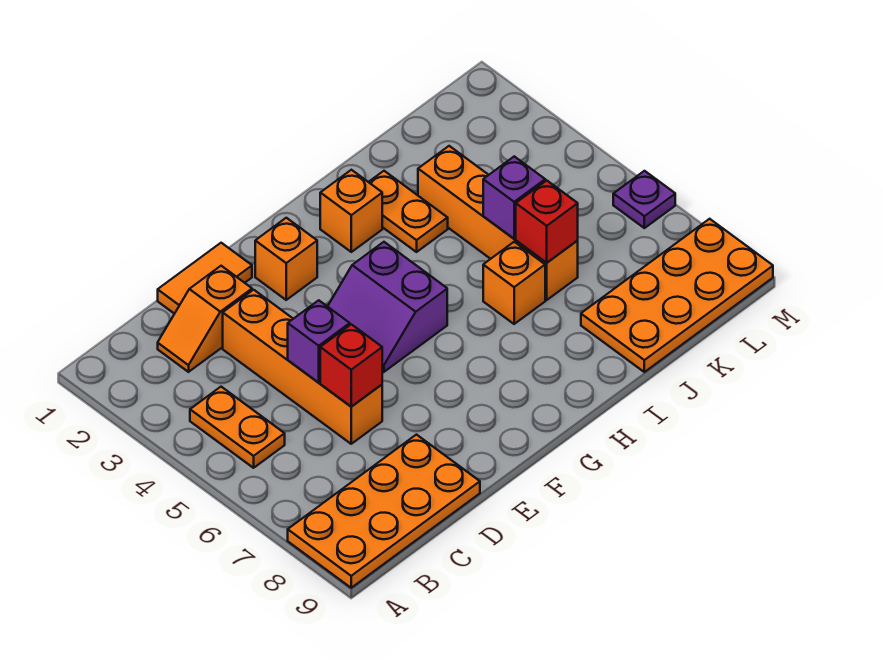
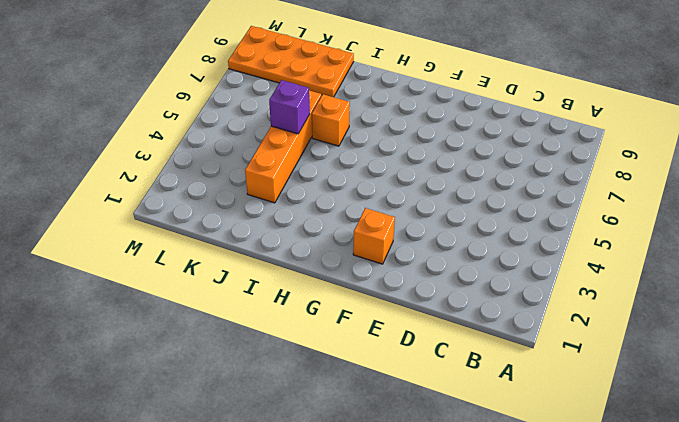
none -> orange plate A8:D9 level 1
none -> orange plate B4:B5 level 1
none -> orange slope C2:D2 level 1 top D

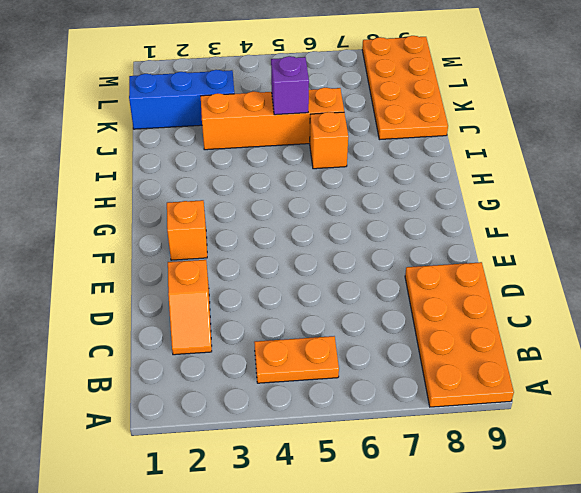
blue brick K1:K3 level 1 -> none
none -> orange tile D1:E1 level 1
none -> orange brick D3:D6 level 1
none -> purple slope F4:G5 level 1 top G

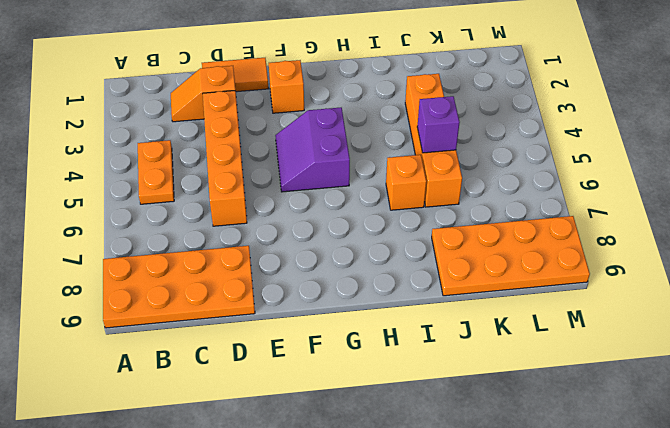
none -> orange brick H2 level 1
none -> orange plate I2:I3 level 1
none -> purple plate M6 level 1

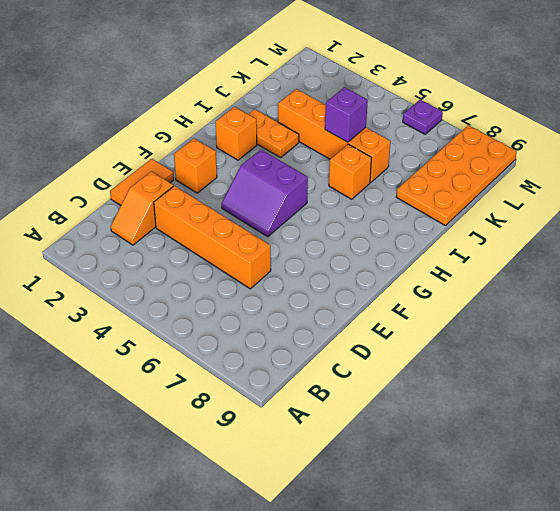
none -> orange plate A8:D9 level 1
none -> orange plate B4:B5 level 1
none -> purple brick D5 level 2

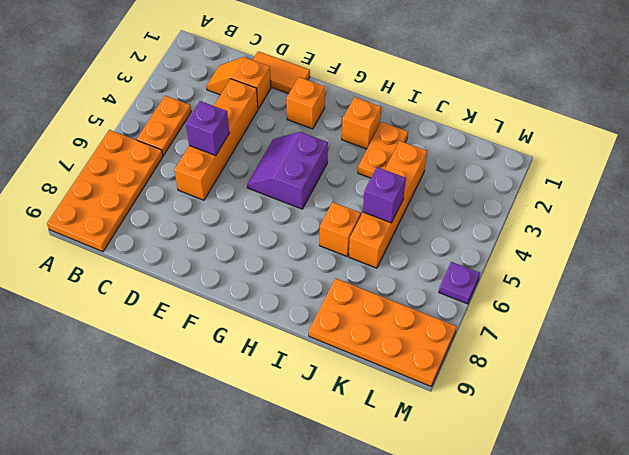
orange plate A6:B9 level 1 -> orange plate A8:D9 level 1
none -> red brick D6 level 2
none -> red brick J6 level 2

